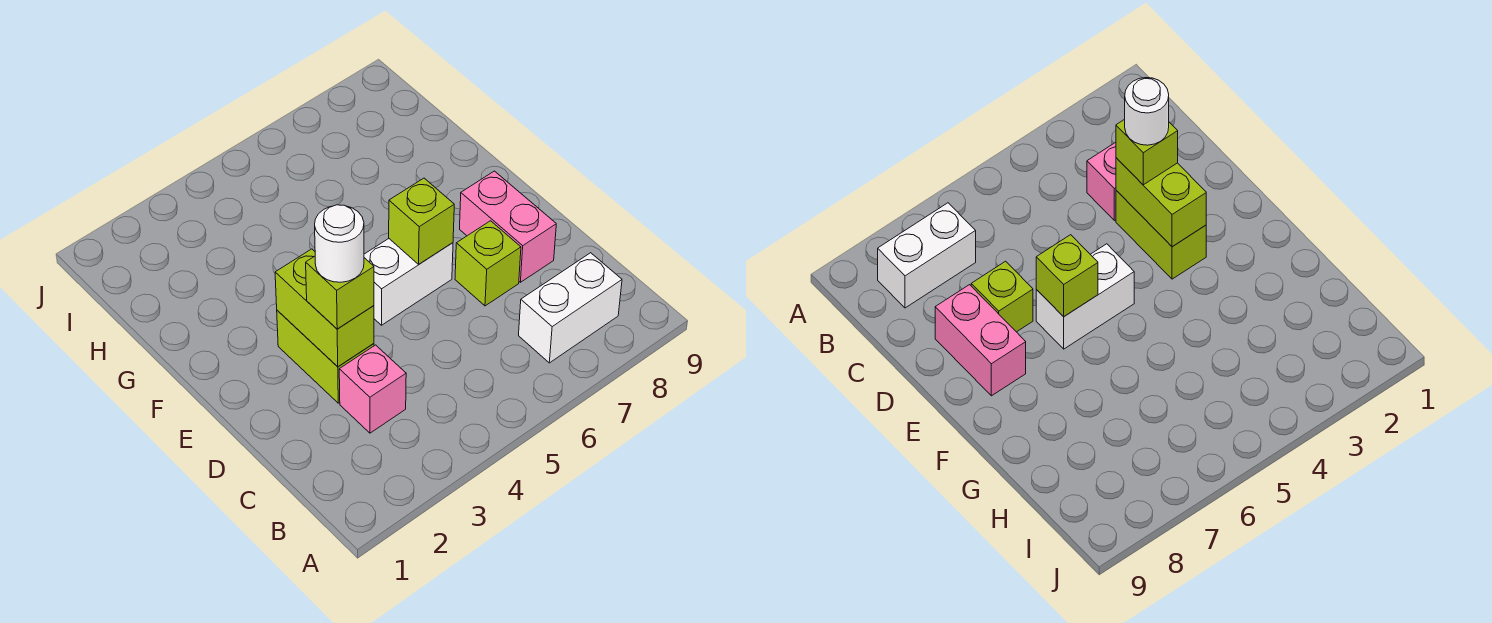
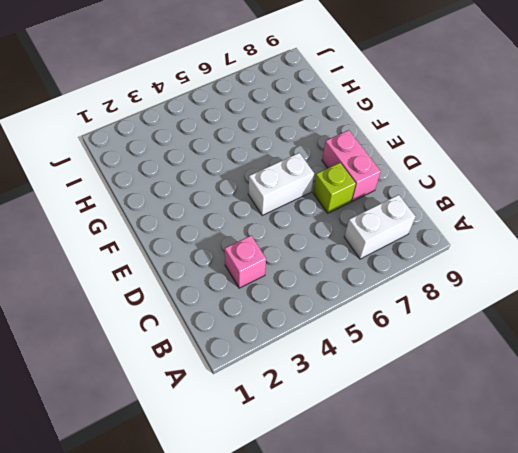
none -> lime brick D3:E3 level 1
none -> lime brick D3:E3 level 2

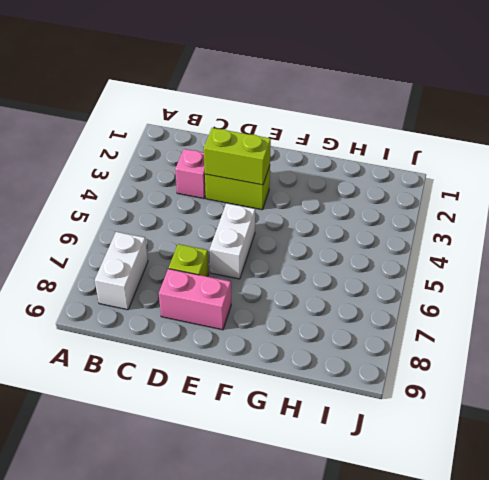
none -> lime brick E6 level 2
none -> lime brick D3 level 3

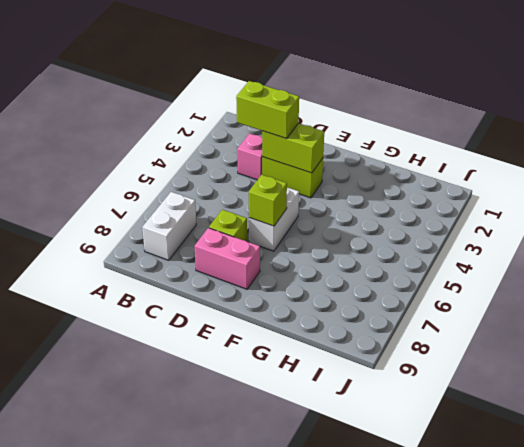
lime brick C3:D3 level 3 -> lime brick D3 level 3
none -> white round brick D3 level 4

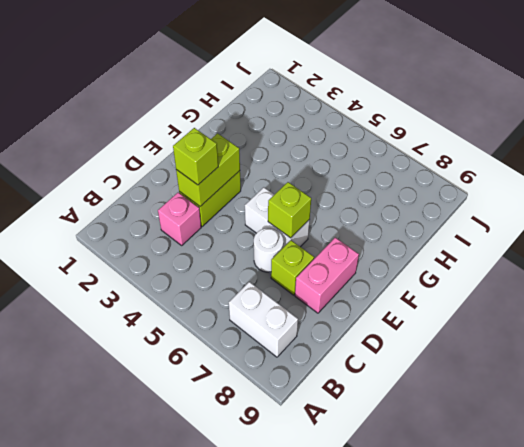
white round brick D6 level 1 -> white round brick D3 level 4

